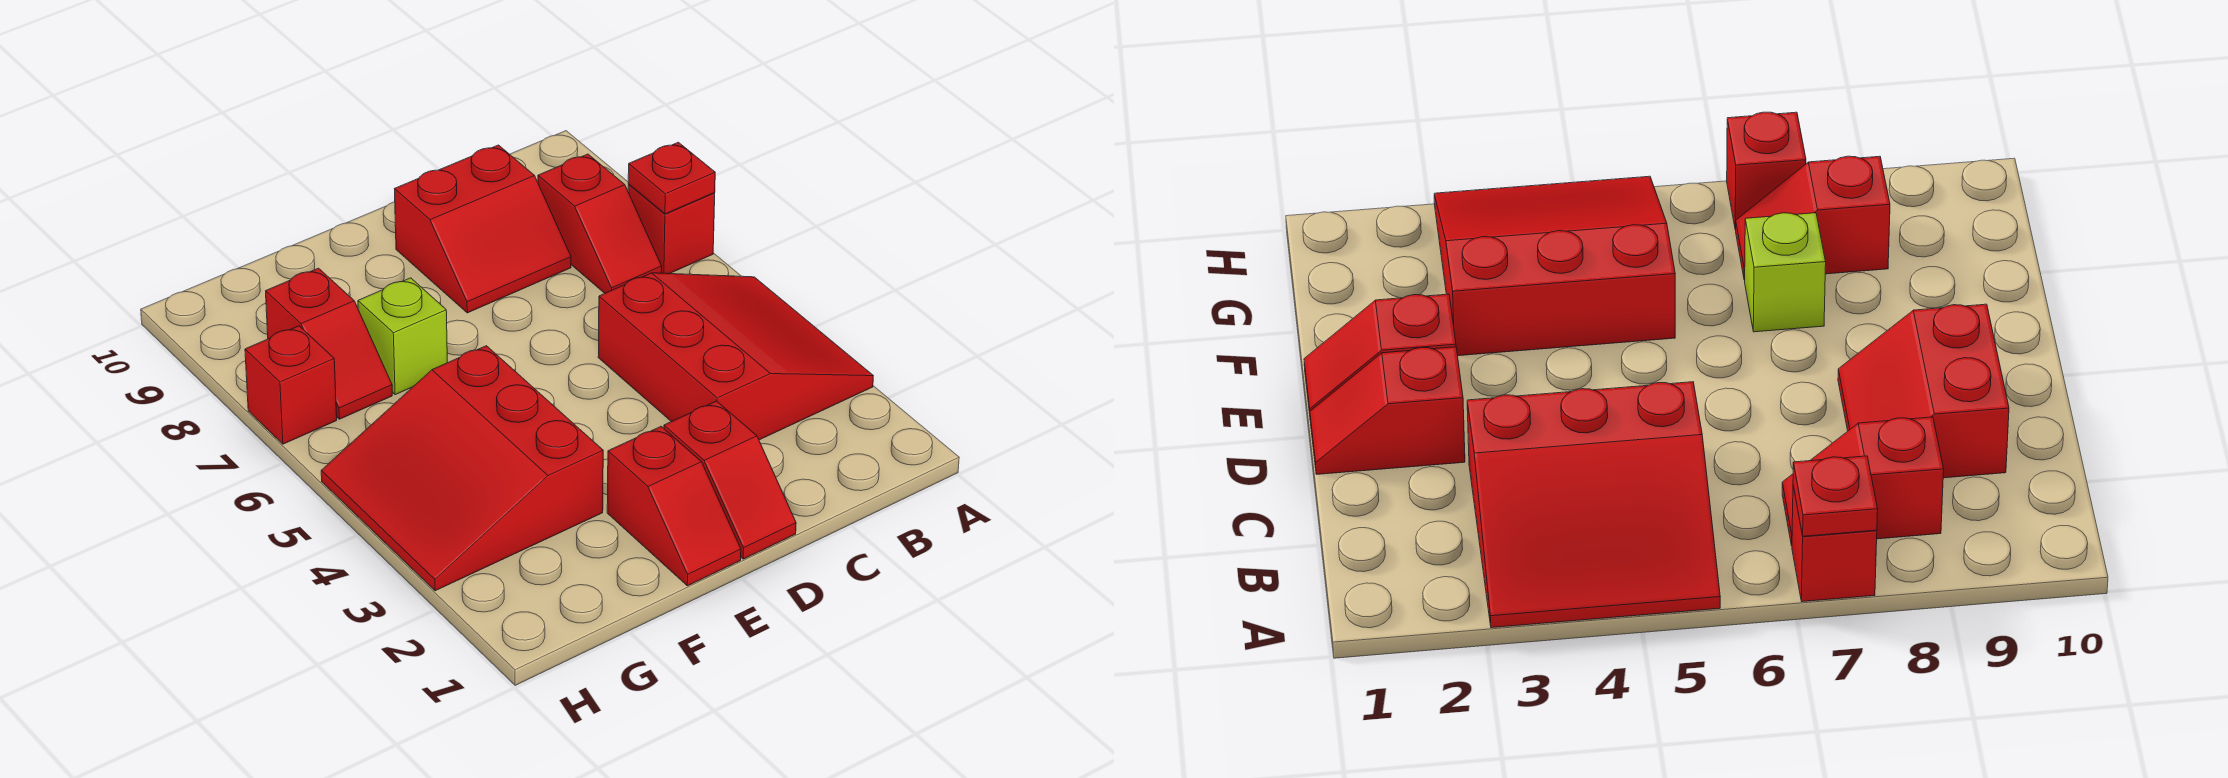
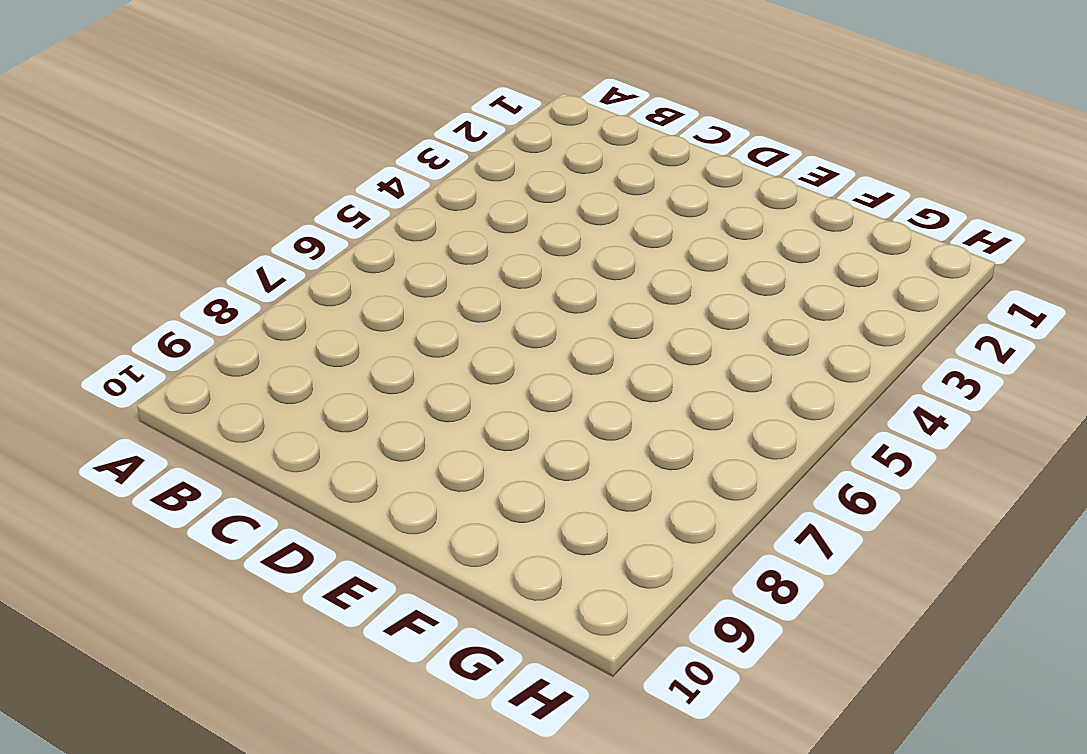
none -> red slope A3:C5 level 1 top C
none -> red brick A7 level 1

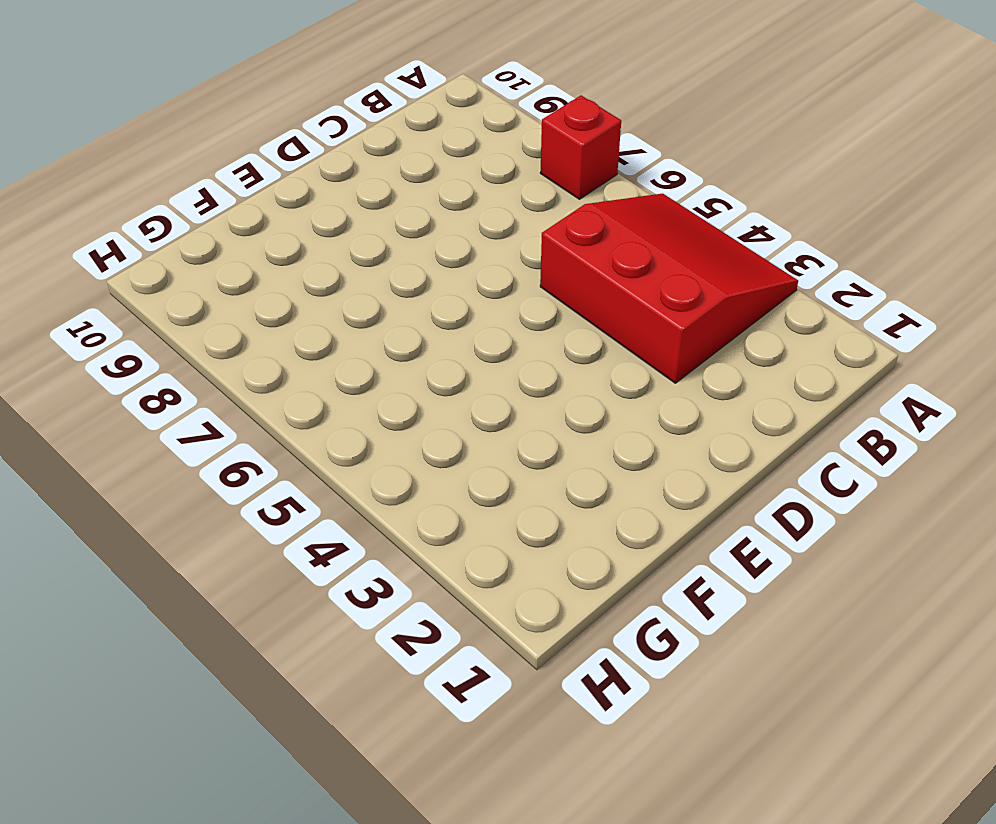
none -> red slope B7:B8 level 1 top 8
none -> red slope C8:D9 level 1 top 9

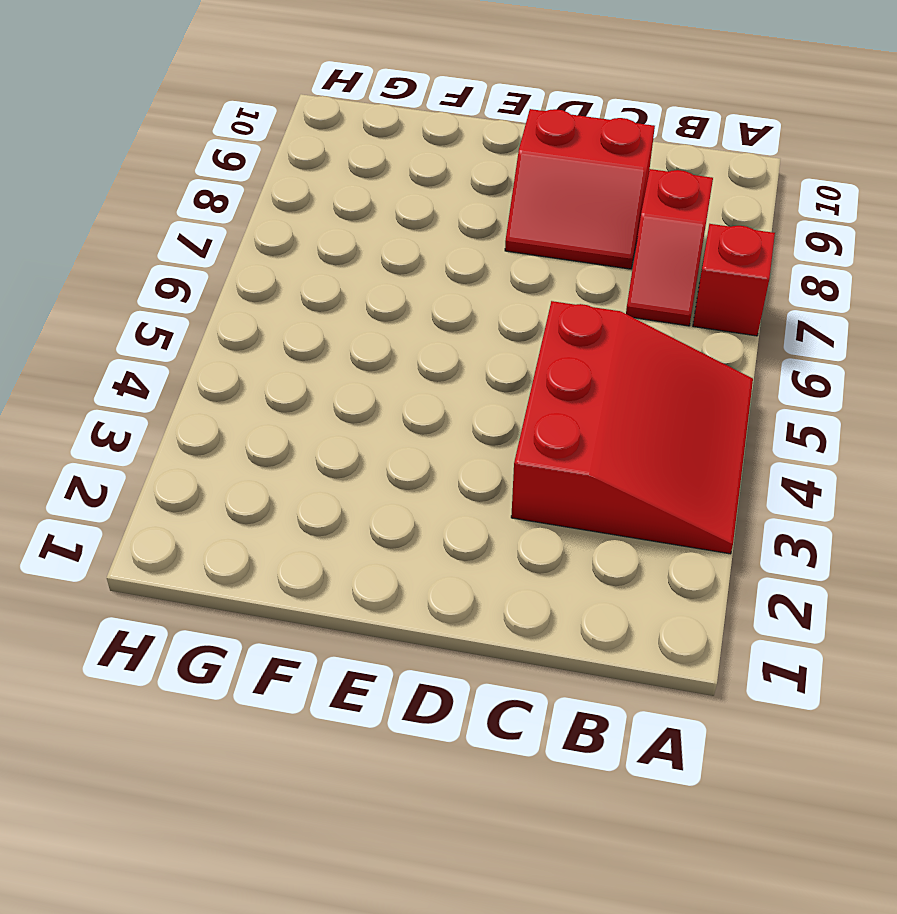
none -> red slope D1:D2 level 1 top 2
none -> red slope E1:E2 level 1 top 2

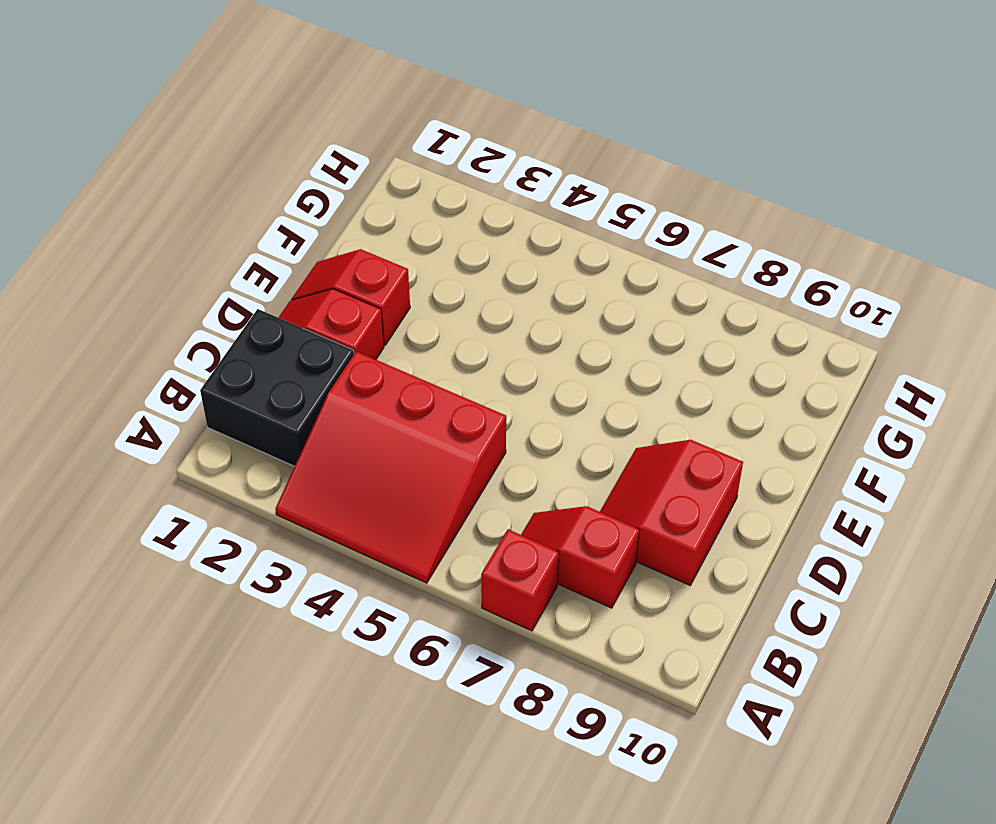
black brick B1:C2 level 1 -> none
none -> red slope F3:H5 level 1 top F
none -> lime brick F7 level 1

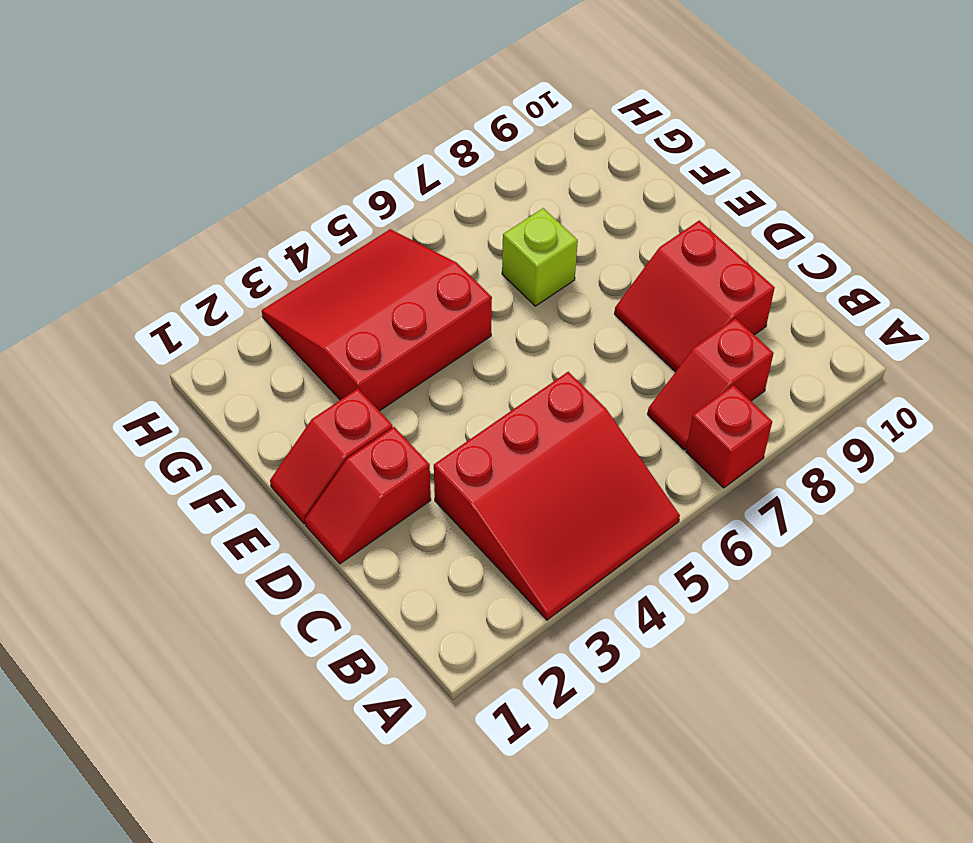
none -> red slope G7:G8 level 1 top 8
none -> red brick H7 level 1

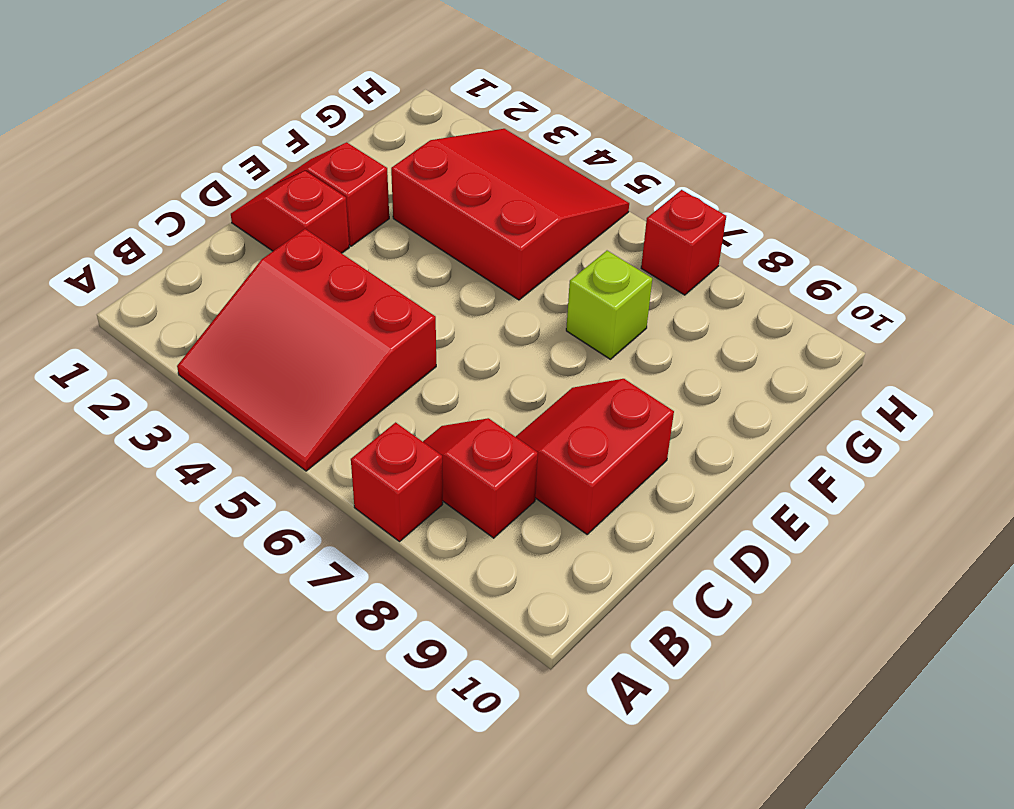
none -> red slope G7:G8 level 1 top 8
none -> red plate A7 level 2

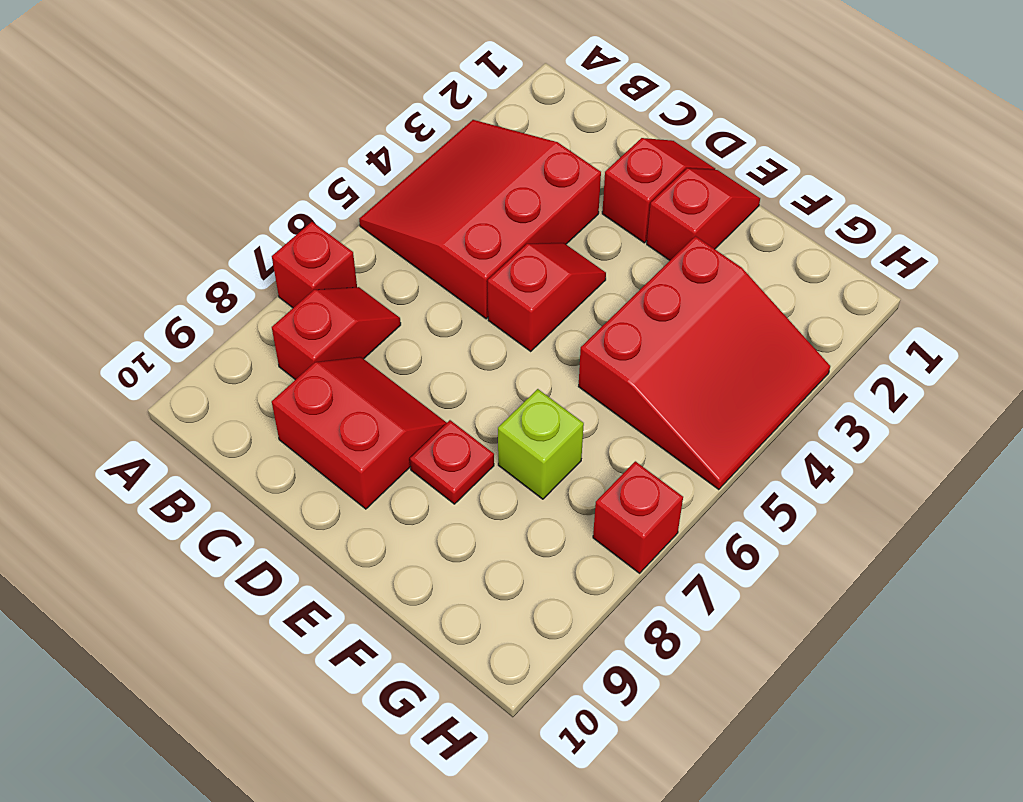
red slope D4:D5 level 1 top 5 -> red slope G7:G8 level 1 top 8
red plate E8 level 1 -> red plate A7 level 2

